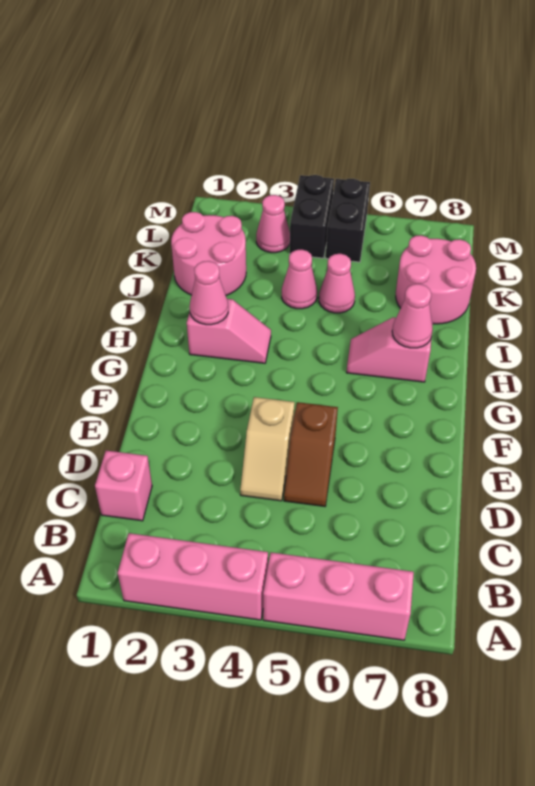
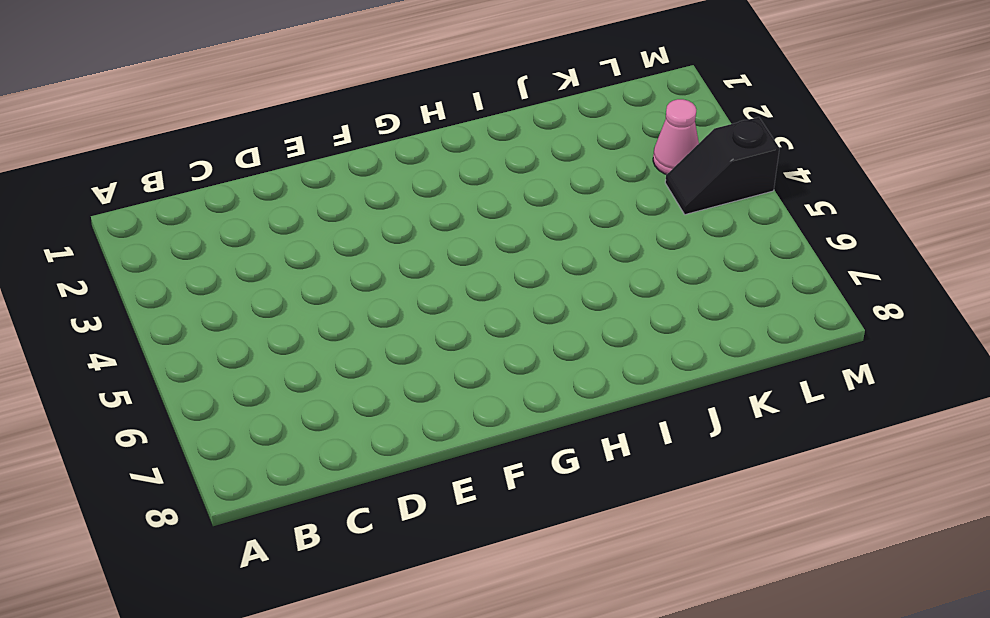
black slope L4:M4 level 1 top M -> black brick L4:M4 level 1
none -> pink brick A2:A4 level 1
none -> pink brick A5:A7 level 1
none -> pink brick C1 level 1

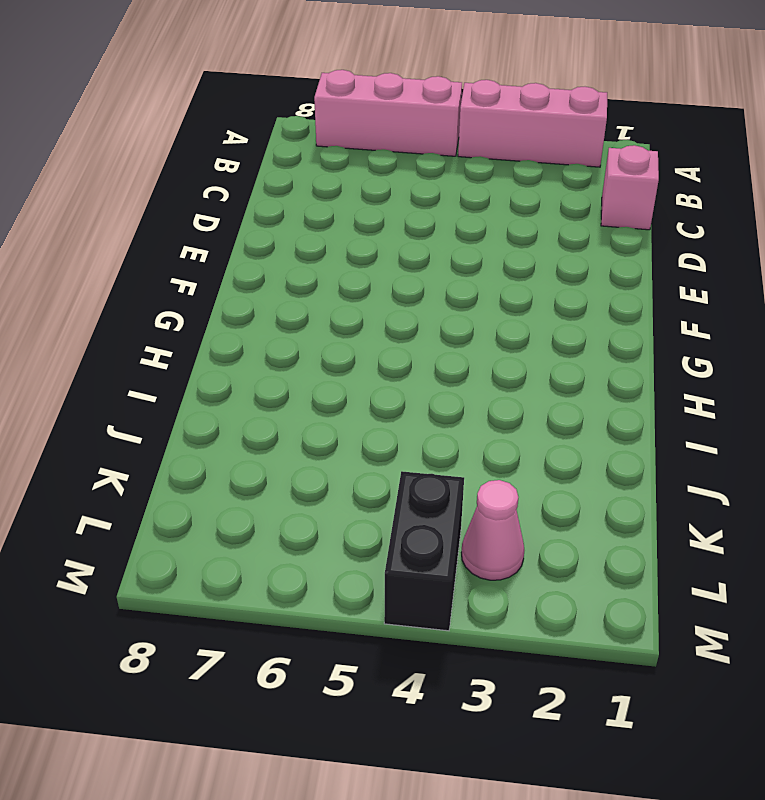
none -> tan slope D4:E4 level 1 top E
none -> brown slope D5:E5 level 1 top E
none -> pink slope H2:H3 level 1 top 2

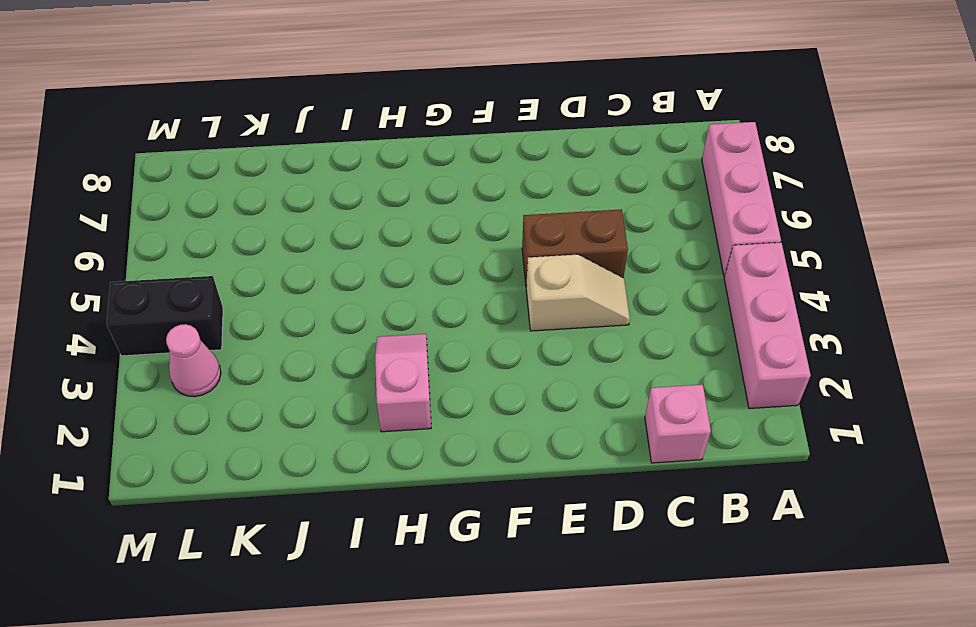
brown brick D5:E5 level 1 -> brown slope D5:E5 level 1 top E
none -> pink slope H6:H7 level 1 top 7
none -> pink round brick J1:K2 level 1
none -> pink cone J4 level 1

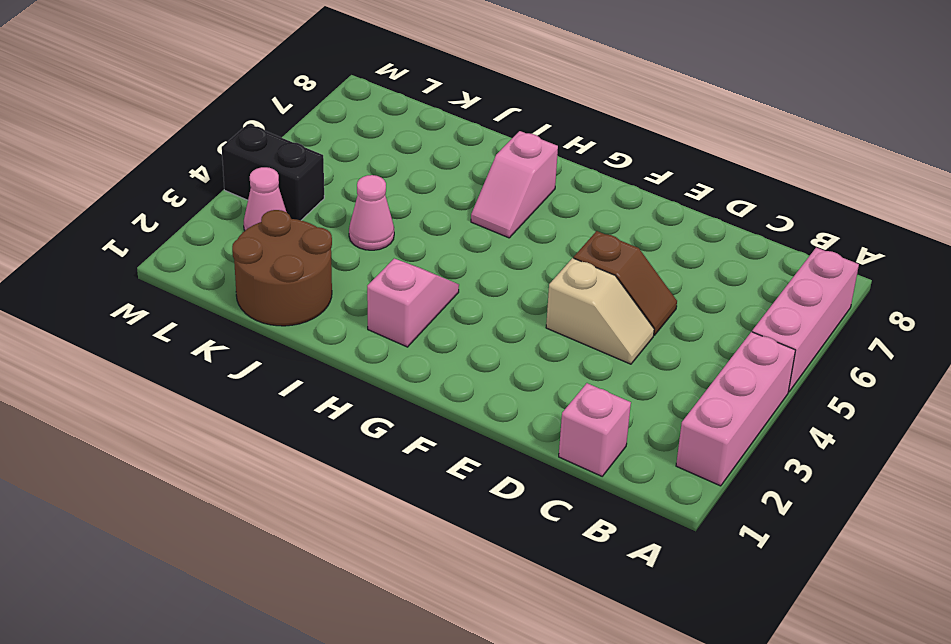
brown round brick J1:K2 level 1 -> pink round brick J1:K2 level 1
none -> pink cone J5 level 1
none -> pink round brick J7:K8 level 1
none -> black brick L5:M5 level 1

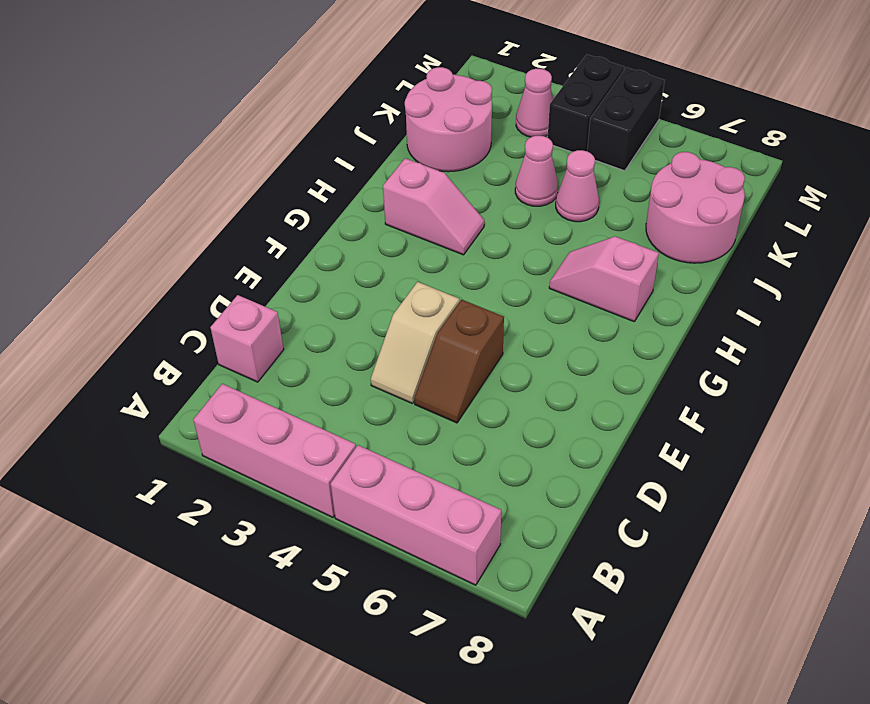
none -> pink cone H2 level 2
none -> pink cone H7 level 2

